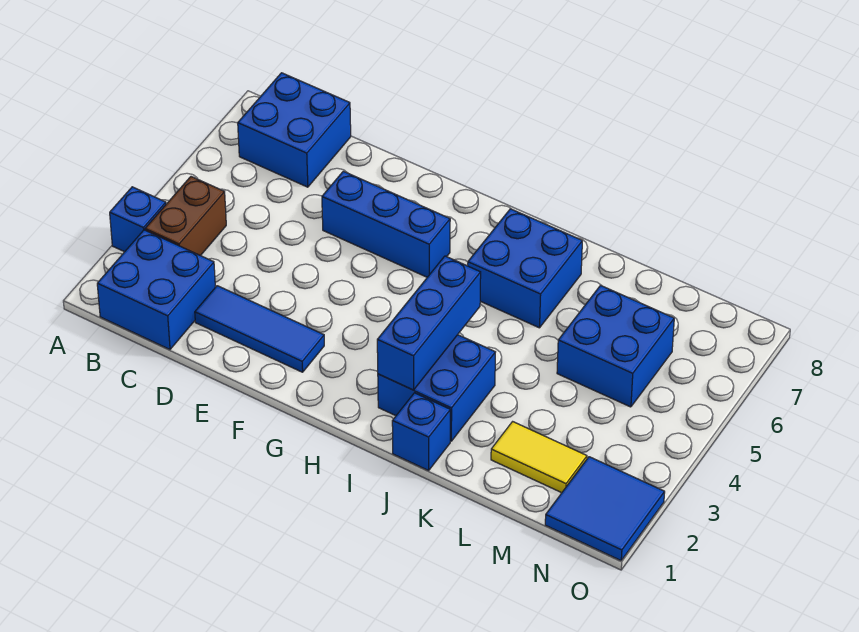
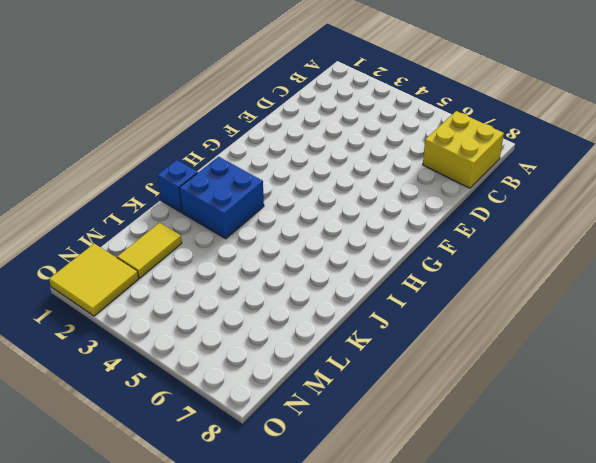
yellow brick B7:C8 level 1 -> blue brick B7:C8 level 1
yellow tile N1:O2 level 1 -> blue tile N1:O2 level 1
none -> blue brick A3 level 1
none -> blue brick B1:C2 level 1
none -> brown brick B3:B4 level 1

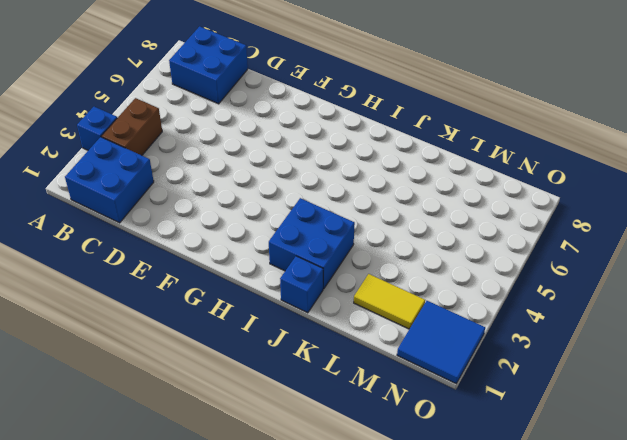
none -> blue tile D2:F2 level 1
none -> blue brick E6:G6 level 1
none -> blue brick I6:J7 level 1

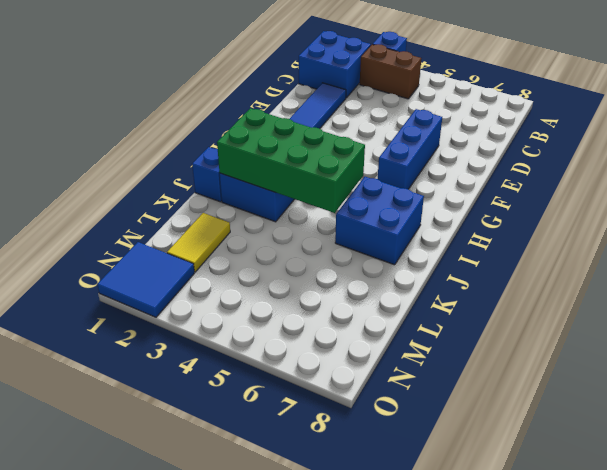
green brick I2:J5 level 2 -> blue brick I2:I4 level 2
none -> blue brick B7:C8 level 1
none -> blue brick L5:M6 level 1

